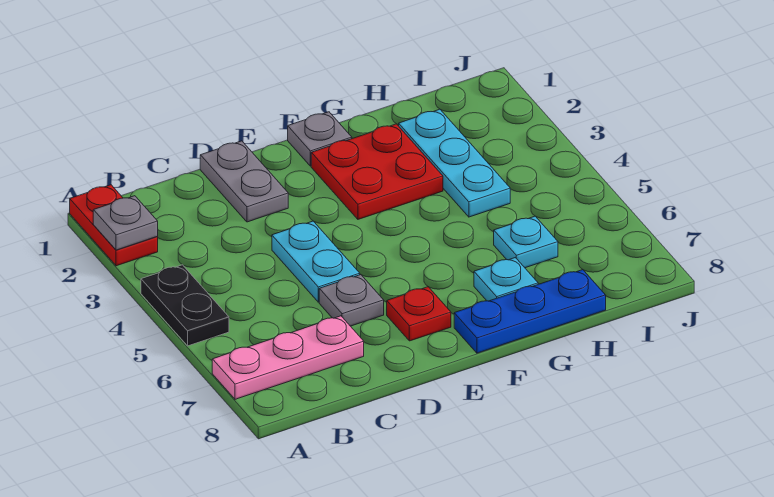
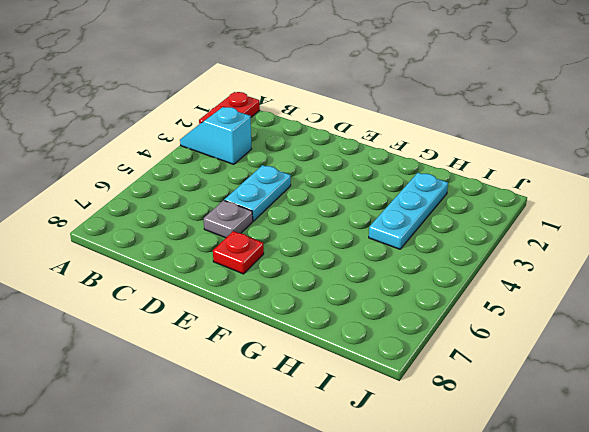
cyan slope A3:B3 level 1 top B -> none
none -> black plate A4:A5 level 1
none -> pink plate A7:C7 level 1
none -> grey plate D1:D2 level 1

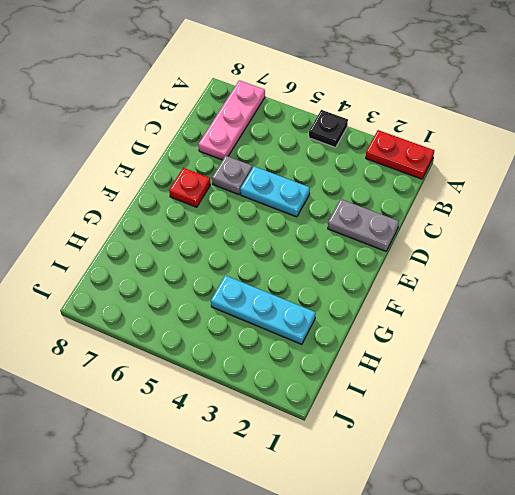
black plate A4 level 1 -> black plate A4:A5 level 1
none -> grey plate F1 level 1
none -> red plate F2:G3 level 1
none -> blue plate F8:H8 level 1

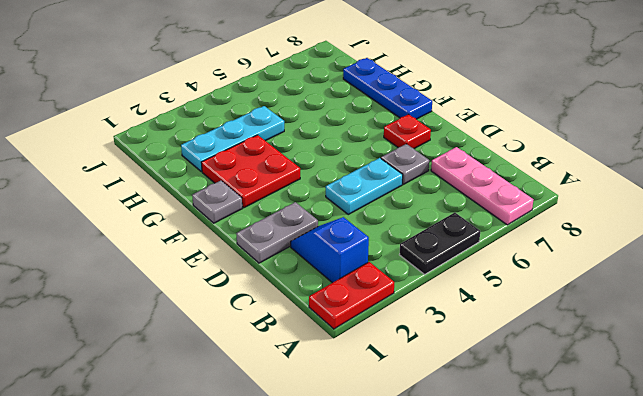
blue slope B2:C2 level 1 top B -> none
none -> cyan plate G7 level 1
none -> cyan plate H6 level 1
none -> grey plate A2 level 2

